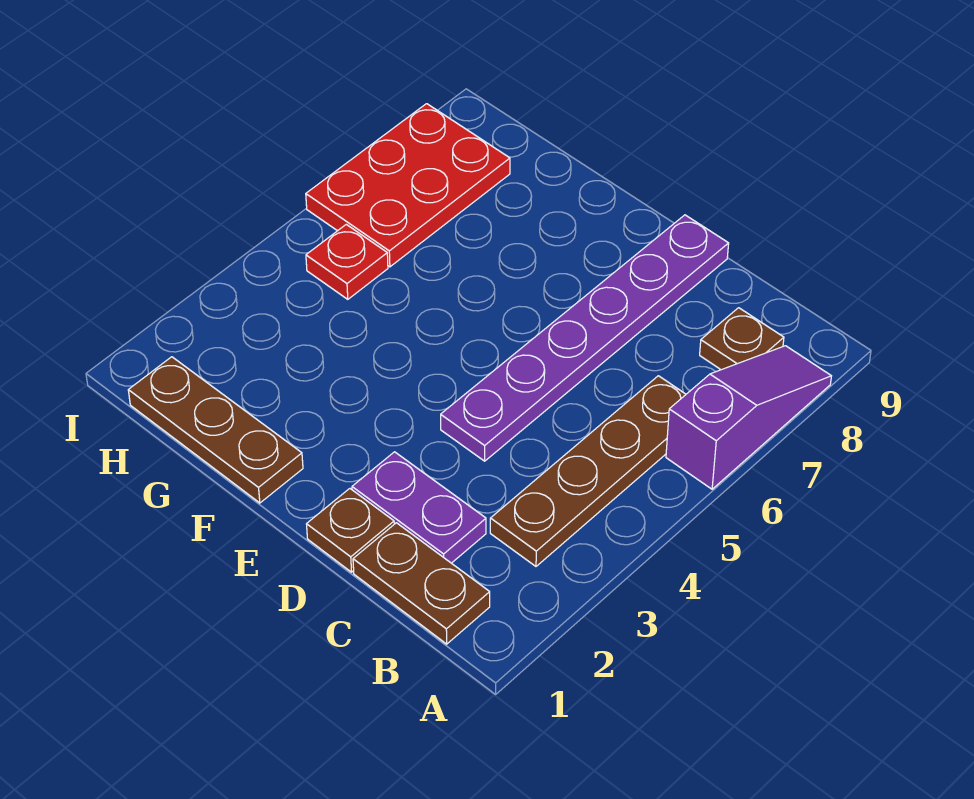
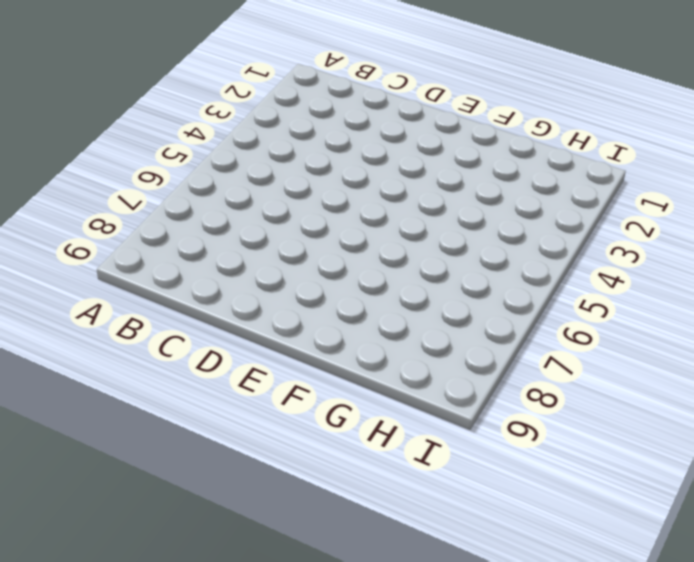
none -> purple slope A6:A8 level 1 top 6
none -> brown plate B1:C1 level 1

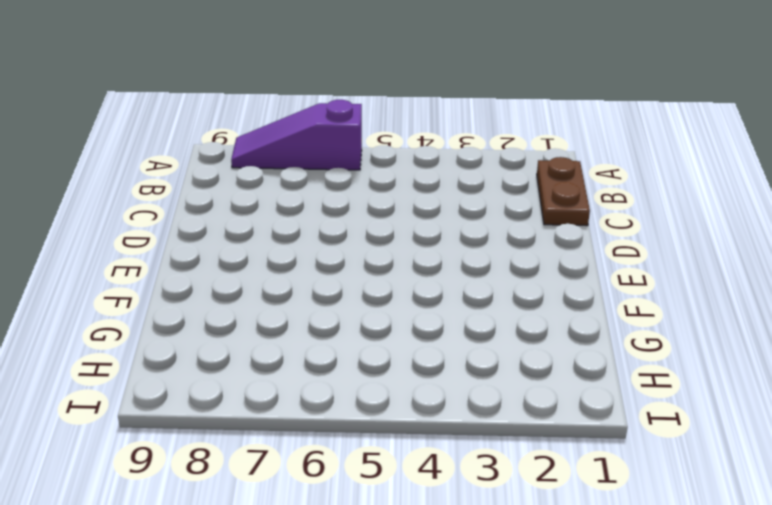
none -> brown plate B3:B6 level 1
none -> brown plate B8 level 1

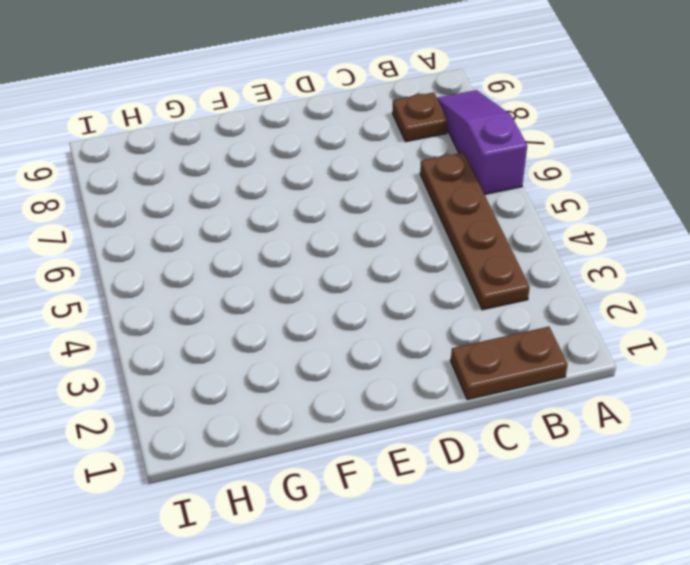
none -> purple plate C2:D2 level 1
none -> brown plate D1 level 1

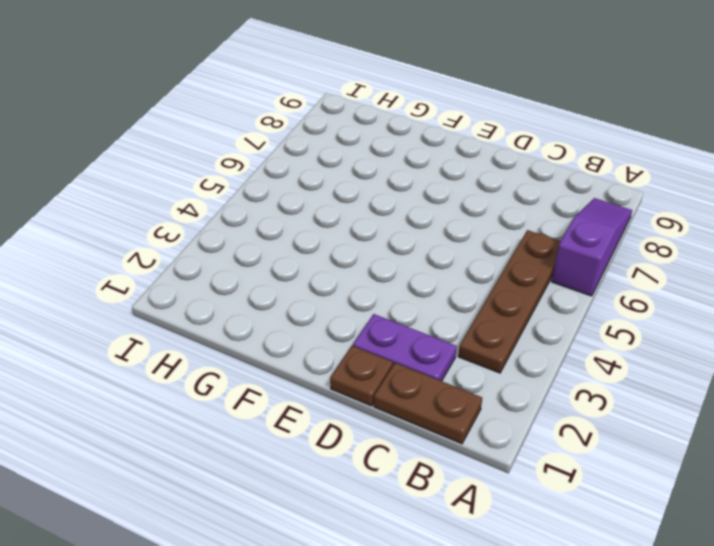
none -> brown plate B8 level 1
none -> purple plate D4:D9 level 1

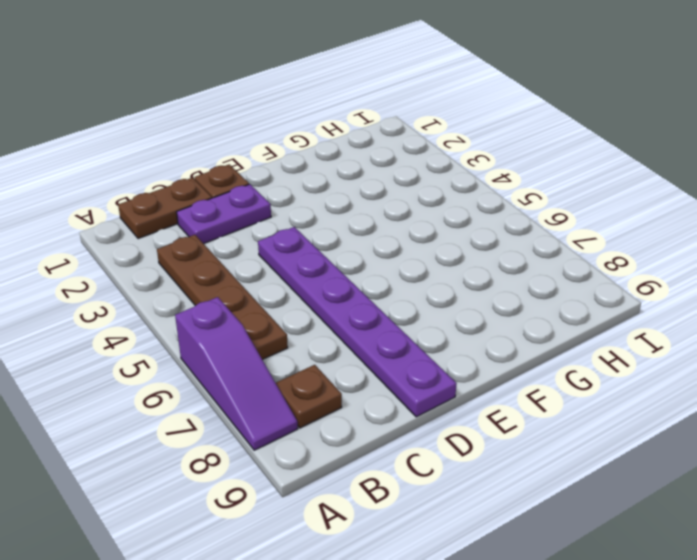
none -> brown plate F1:H1 level 1
none -> red plate H5 level 1

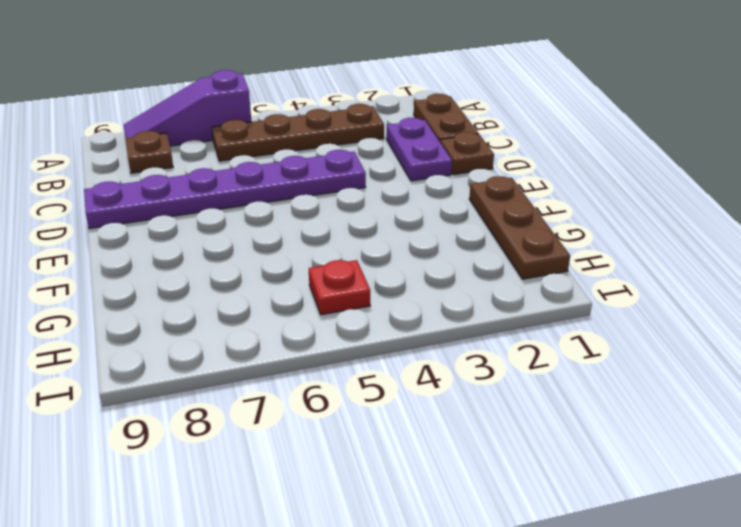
none -> red plate H6:I8 level 1

